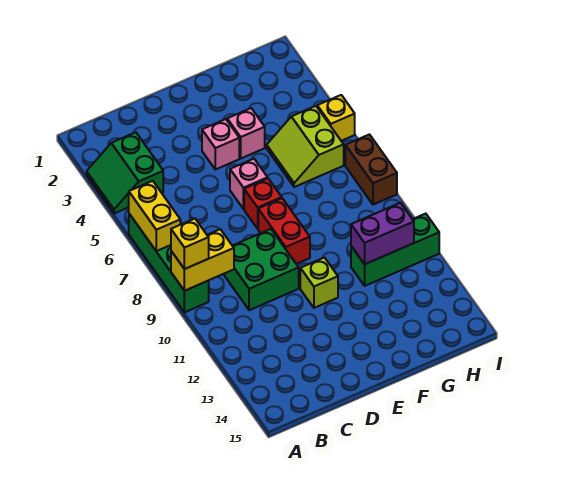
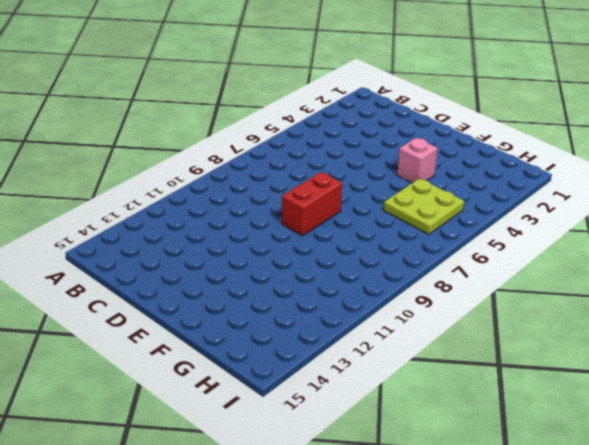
lime plate G5:H6 level 1 -> lime slope G5:H6 level 1 top H
none -> green slope A3:B4 level 1 top B
none -> green brick A6:A9 level 1
none -> green brick C9:D10 level 1

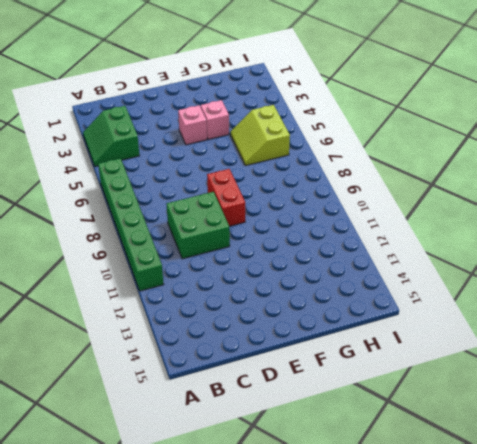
green brick A6:A11 level 1 -> green brick A6:A9 level 1
none -> pink brick E6 level 1
none -> red brick E7 level 1
none -> lime brick E11 level 1

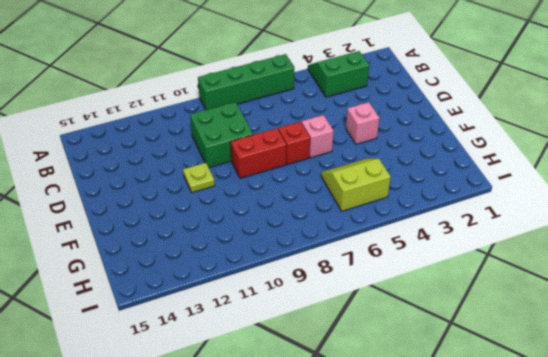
lime plate E11 level 1 -> lime brick E11 level 1
none -> pink brick F4 level 1
none -> green brick G11:I11 level 1
none -> yellow brick I5 level 1

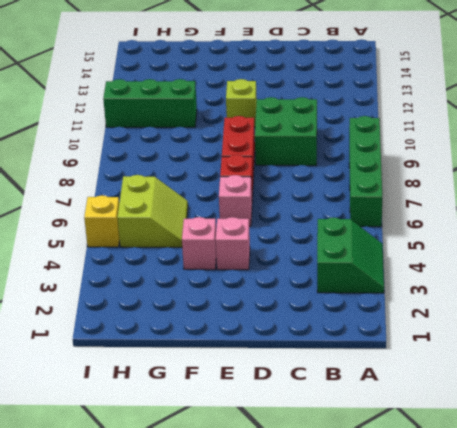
none -> brown brick I7:I8 level 1
none -> yellow brick A6:A7 level 2
none -> yellow brick A9:B9 level 2

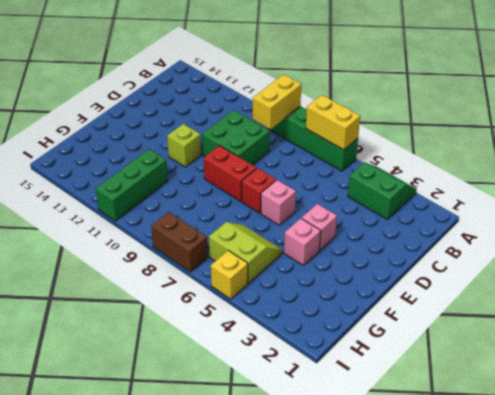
none -> purple brick G11:H11 level 2
none -> yellow brick A9 level 3

